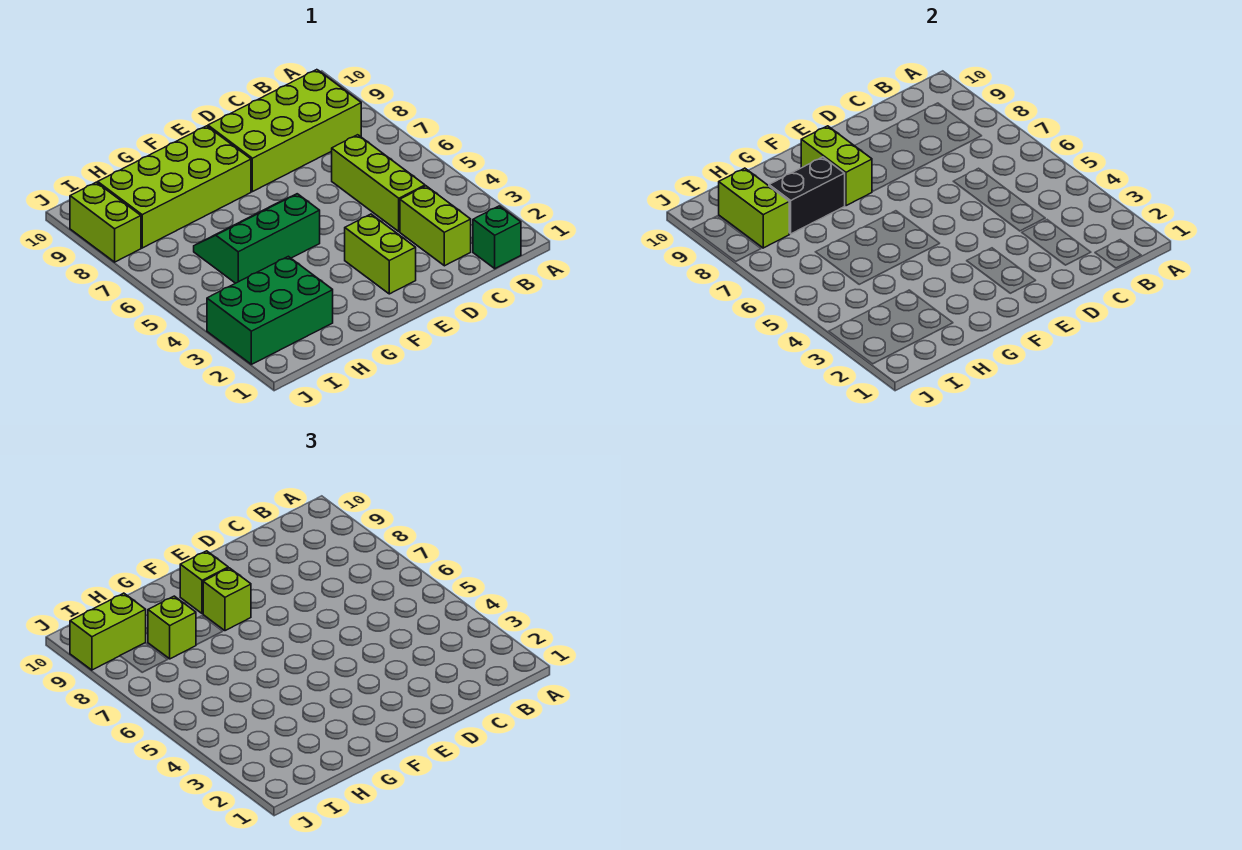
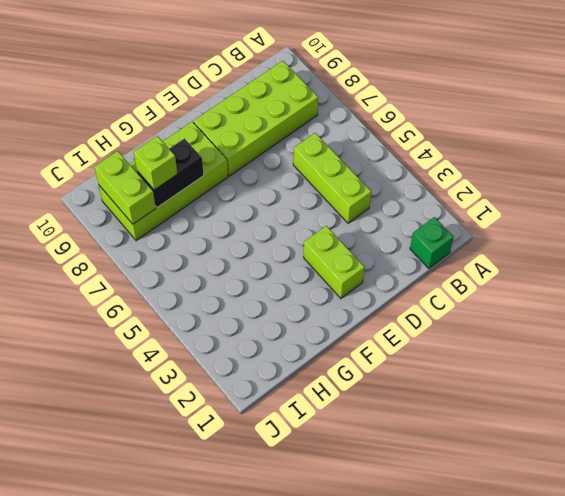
none -> lime brick C2:C3 level 1
none -> green slope F5:H6 level 1 top 5
none -> green brick H2:J3 level 1

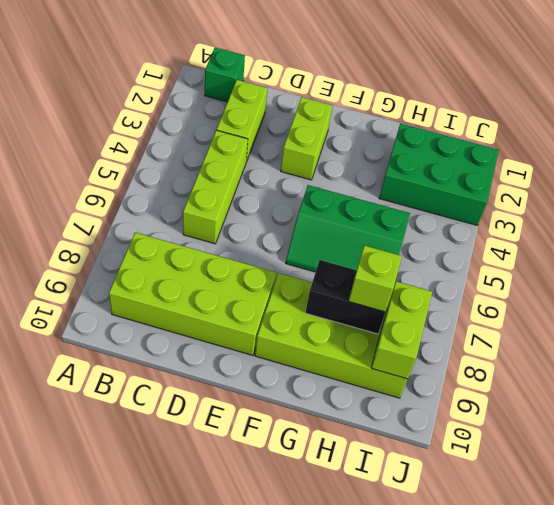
none -> lime brick J8:J9 level 1
none -> lime brick F8:F9 level 2
none -> lime brick F8 level 3

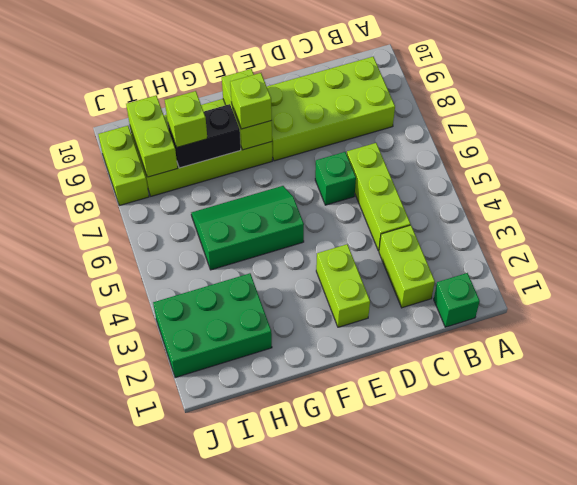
green brick D6 level 1 -> none
none -> lime brick F9 level 3
none -> lime brick I9:J9 level 3

